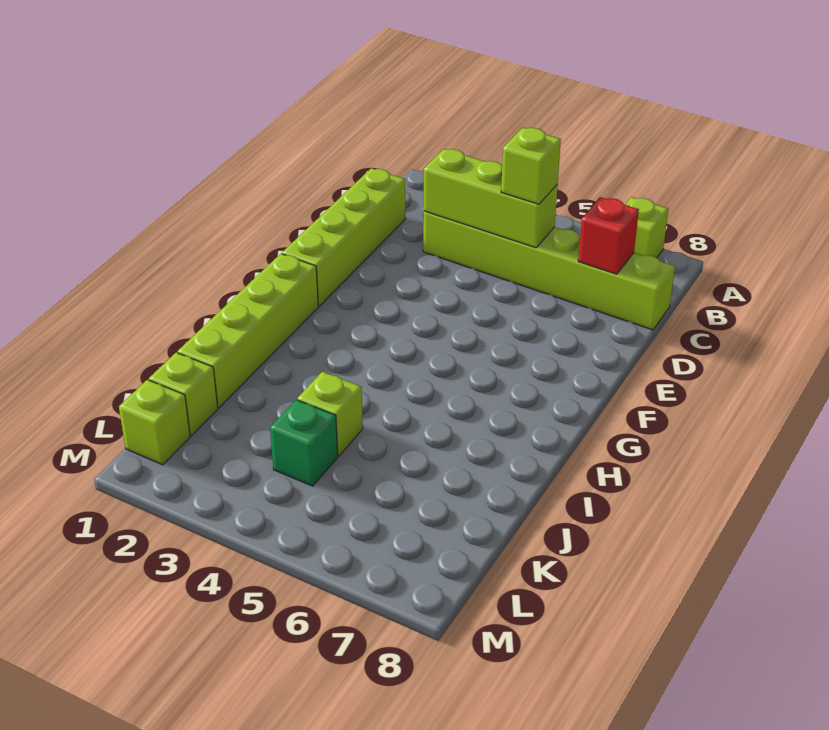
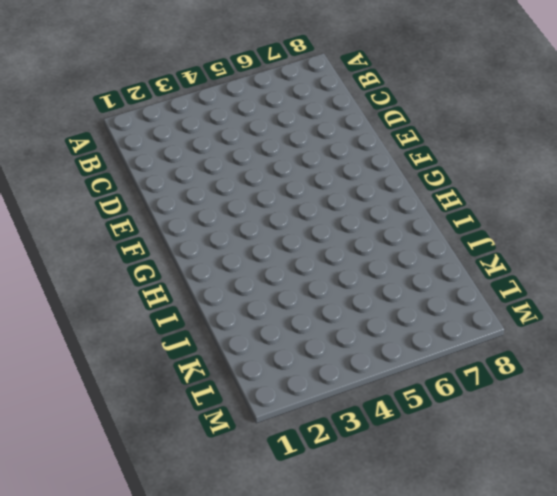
none -> lime brick A7 level 1
none -> lime brick C1:F1 level 1

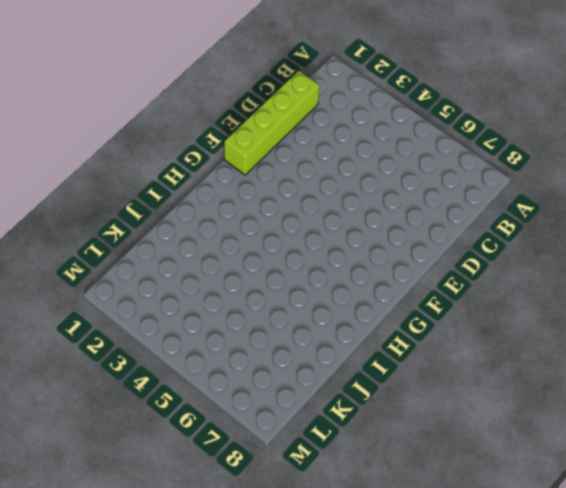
none -> lime brick A7 level 1
none -> lime brick C3:C8 level 1

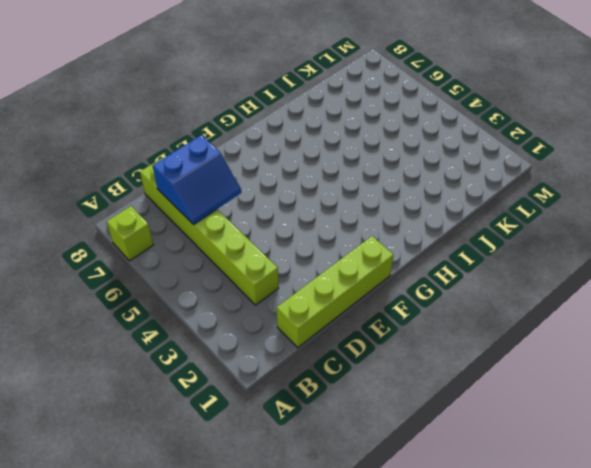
blue slope C6:D7 level 2 top 7 -> red brick C7 level 2
none -> lime brick G1:J1 level 1
none -> lime brick J4 level 1

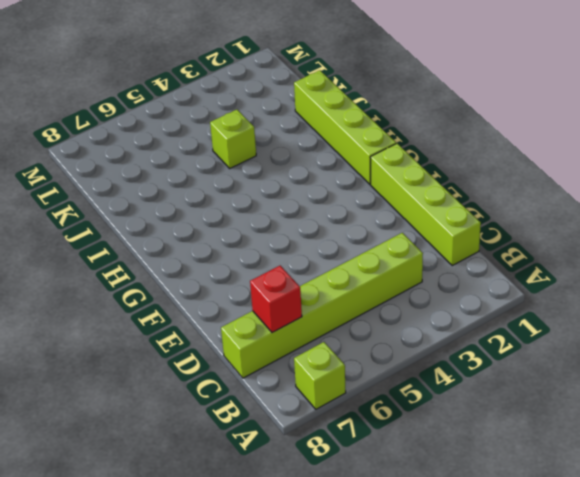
none -> lime brick K1 level 1
none -> green brick K4 level 1

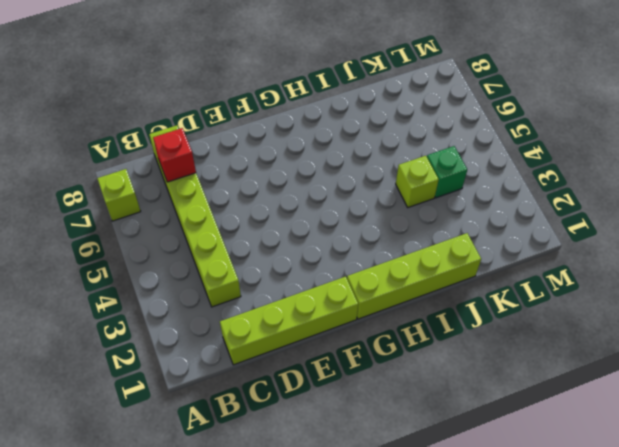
none -> lime brick K1 level 1
none -> lime brick L1 level 1

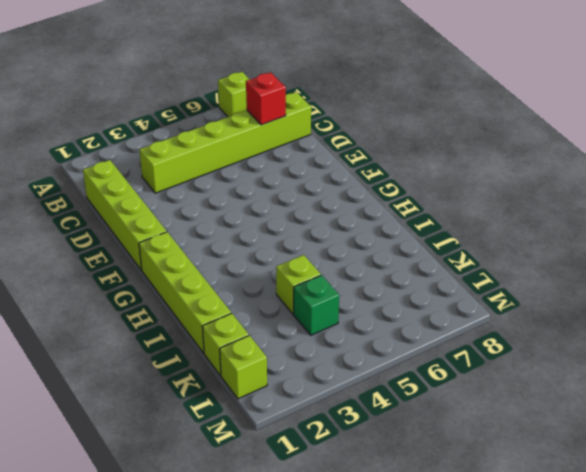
none -> lime brick C3:C5 level 2
none -> lime brick C5 level 3

